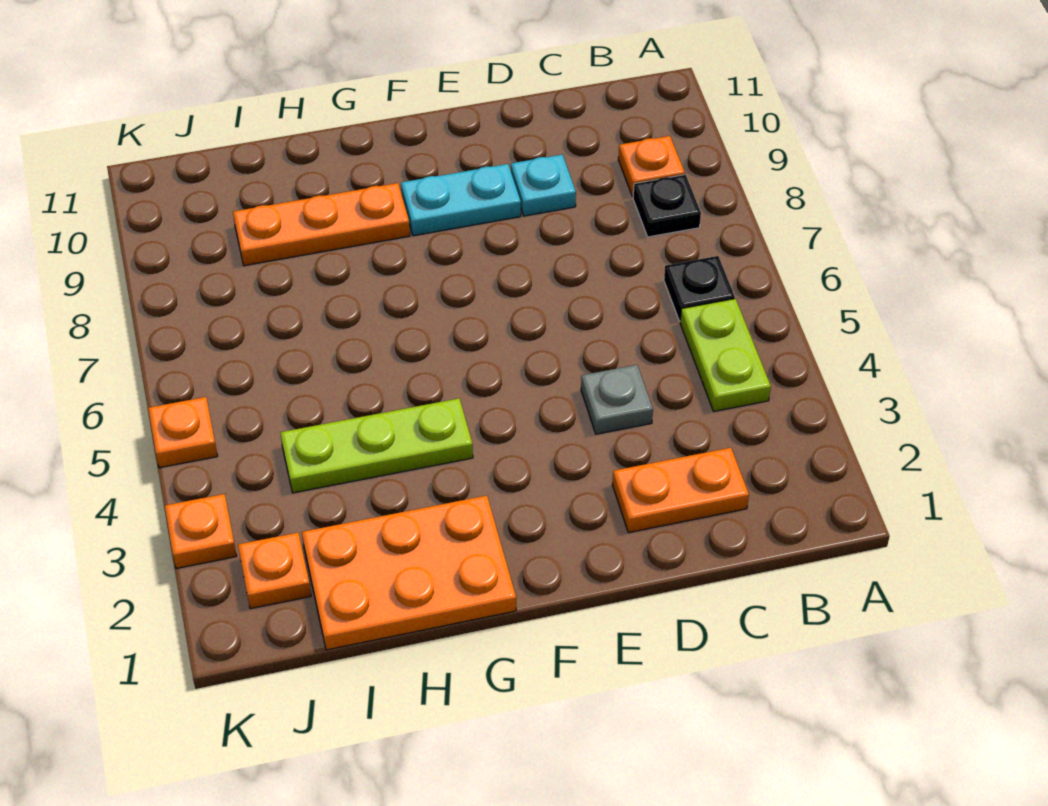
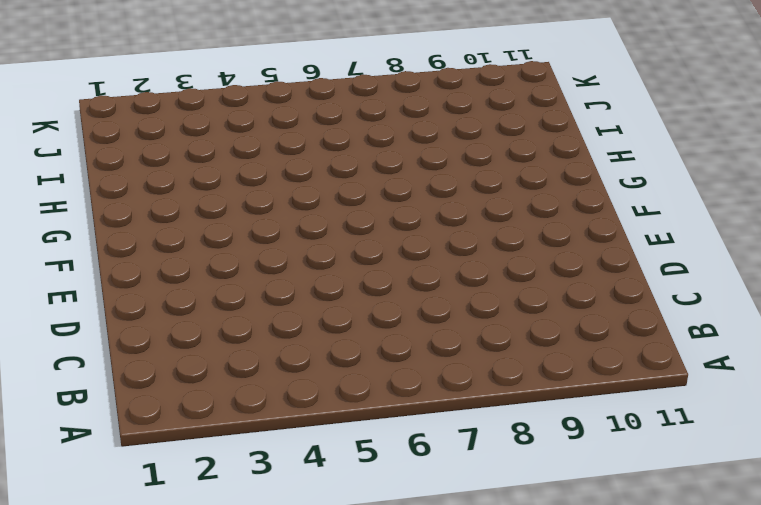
none -> lime plate B4:B5 level 1
none -> black plate B6 level 1
none -> black plate B8 level 1

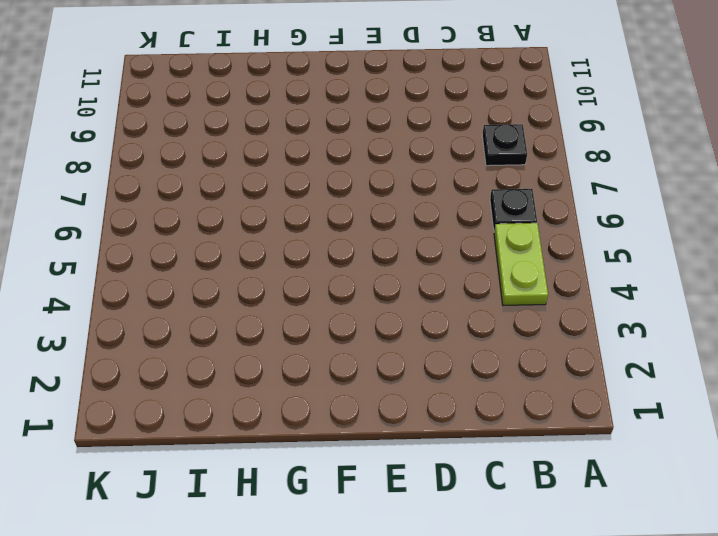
none -> orange plate B9 level 1
none -> orange plate C2:D2 level 1
none -> grey plate D4 level 1

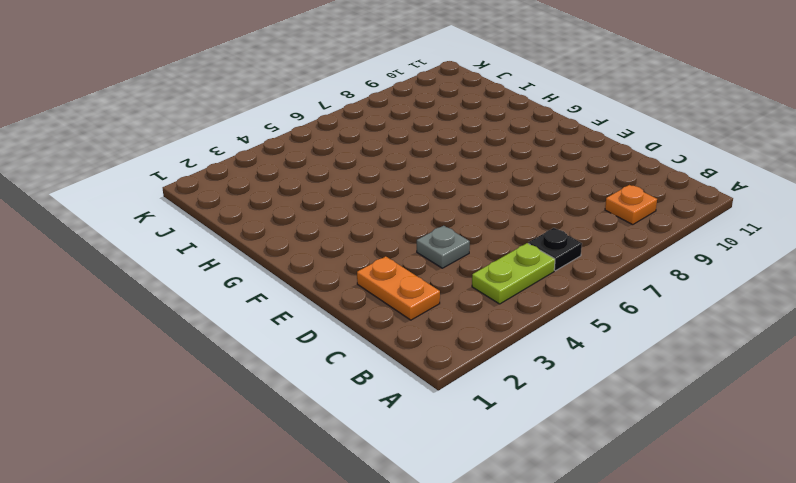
none -> black plate B8 level 1
none -> cyan plate D9 level 1
none -> cyan plate E9:F9 level 1

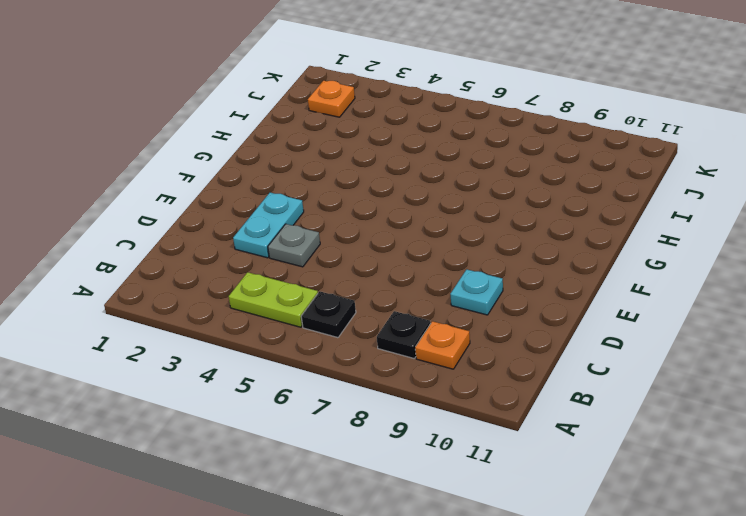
cyan plate D3:E3 level 1 -> cyan plate E9:F9 level 1
none -> orange plate C2:D2 level 1
none -> orange plate G1:I2 level 1
none -> lime plate G4:I4 level 1

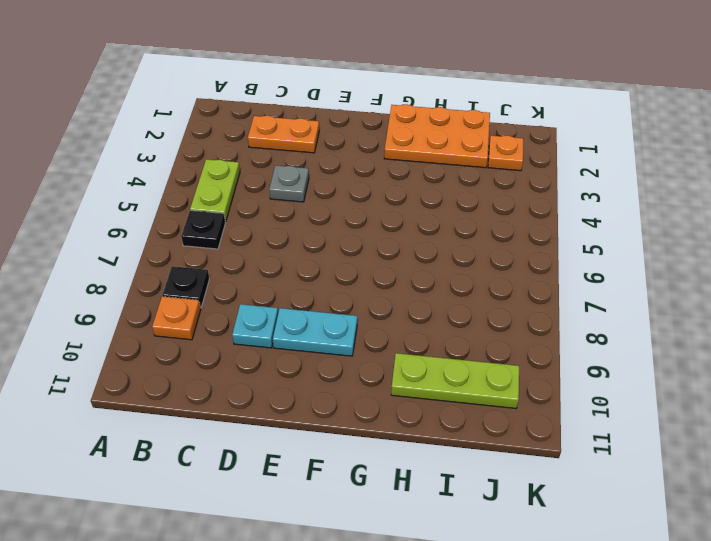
lime plate H10:J10 level 1 -> lime plate G4:I4 level 1
none -> orange plate G9:I9 level 1
none -> orange plate K3 level 1
none -> orange plate K5 level 1

